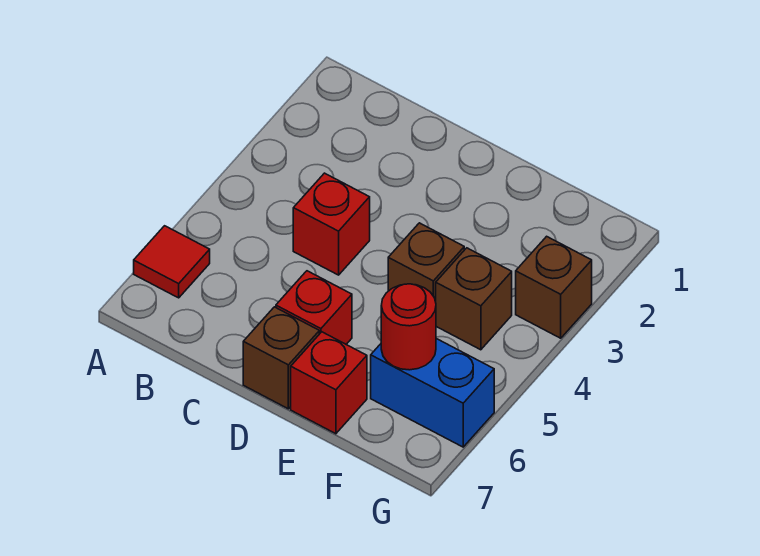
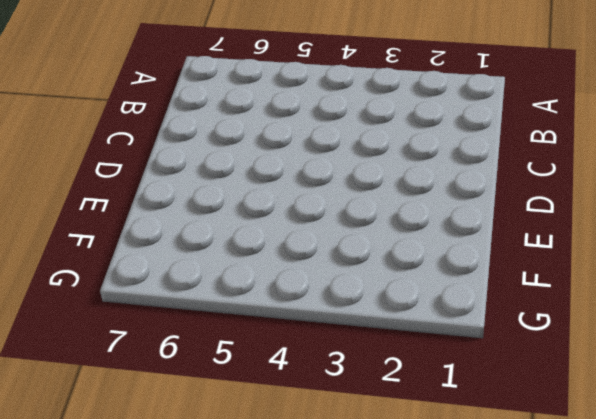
none -> red tile A6 level 1
none -> red brick C4 level 1

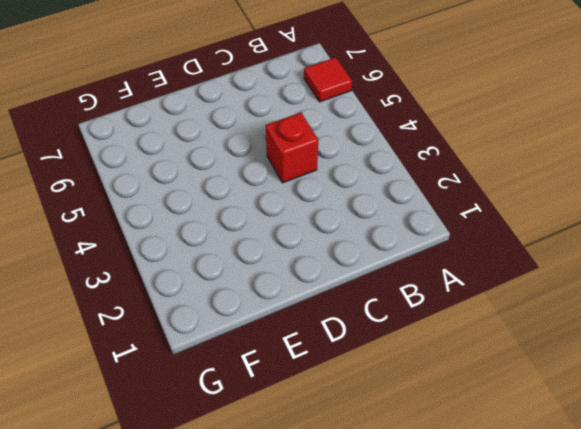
none -> red brick D6 level 1
none -> brown brick D7 level 1

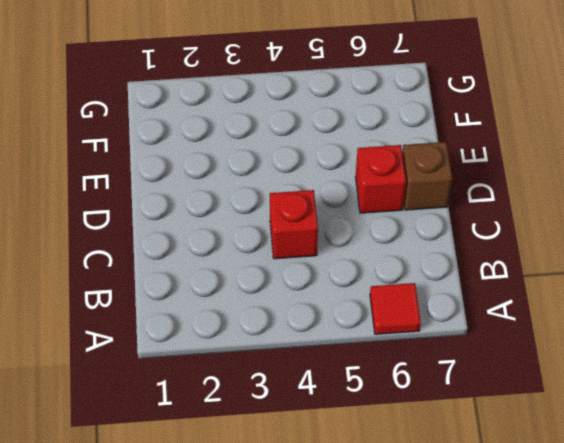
none -> brown brick E4 level 1
none -> red brick E7 level 1

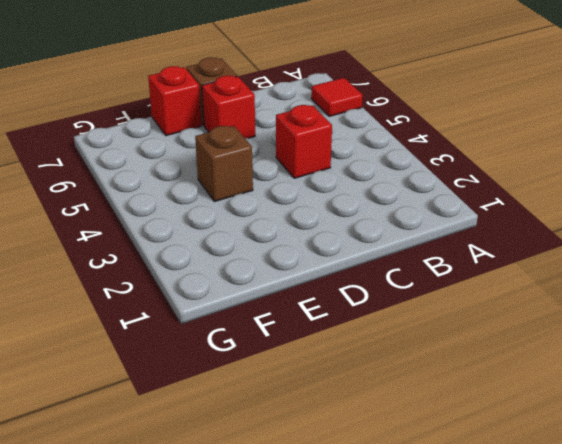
none -> brown brick F4 level 1
none -> blue brick F6:G6 level 1

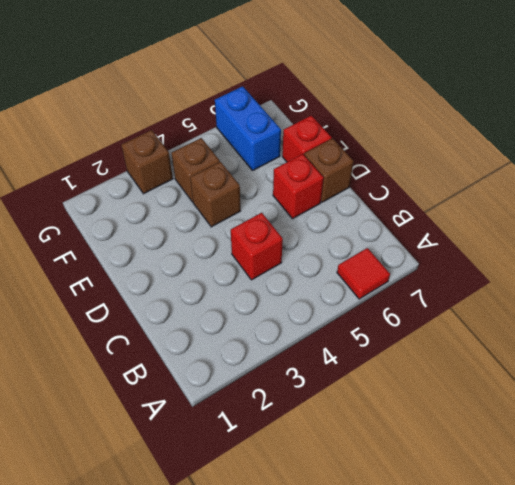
none -> red round brick F6 level 2

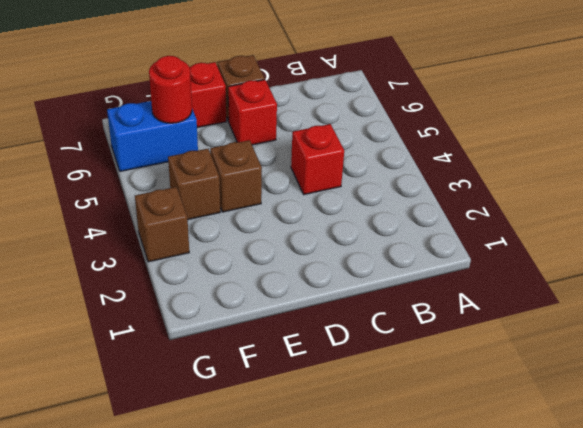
none -> red tile A6 level 1

